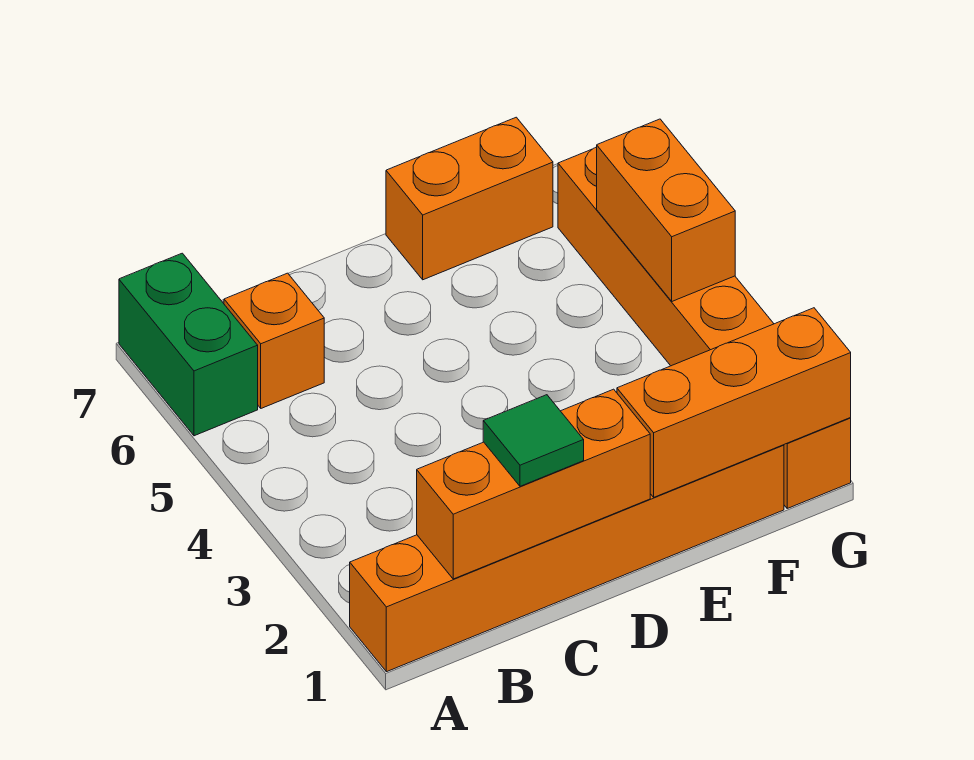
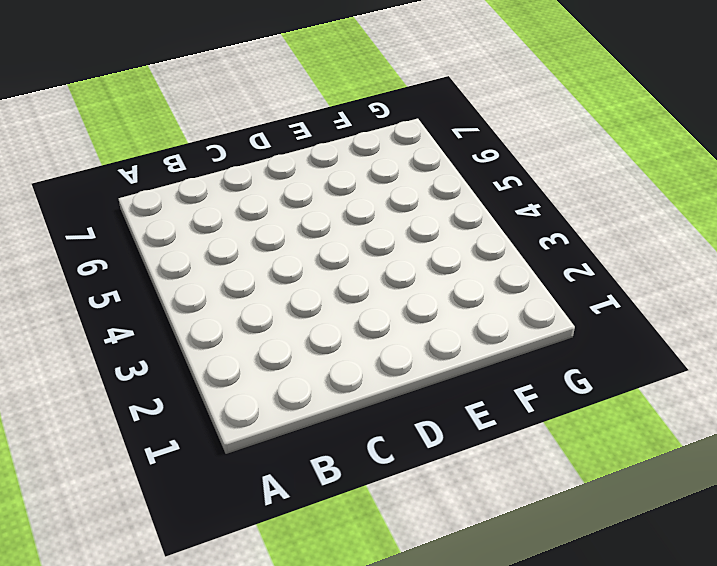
none -> orange brick A1:F1 level 1
none -> green brick A6:A7 level 1

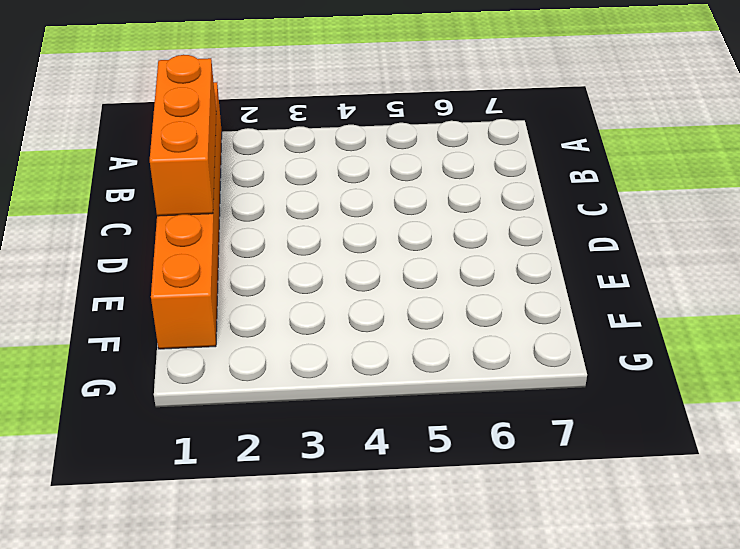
none -> green brick A6:A7 level 1
none -> orange brick B6 level 1

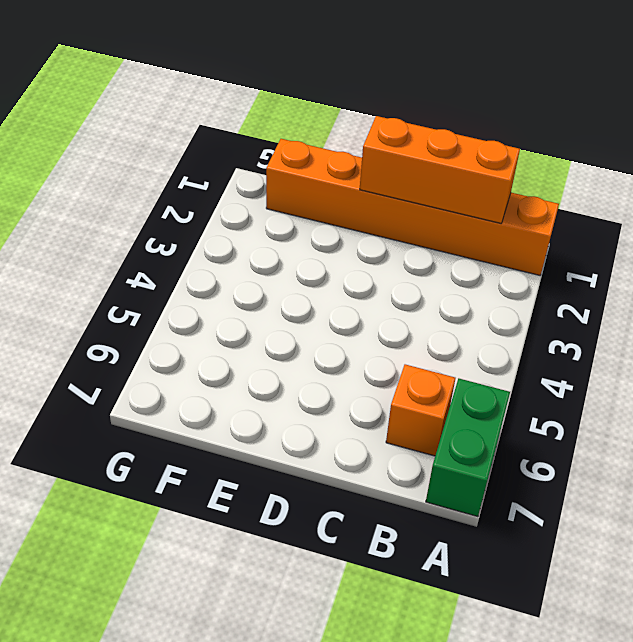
none -> orange brick E7:F7 level 1
none -> orange brick G1:G6 level 1

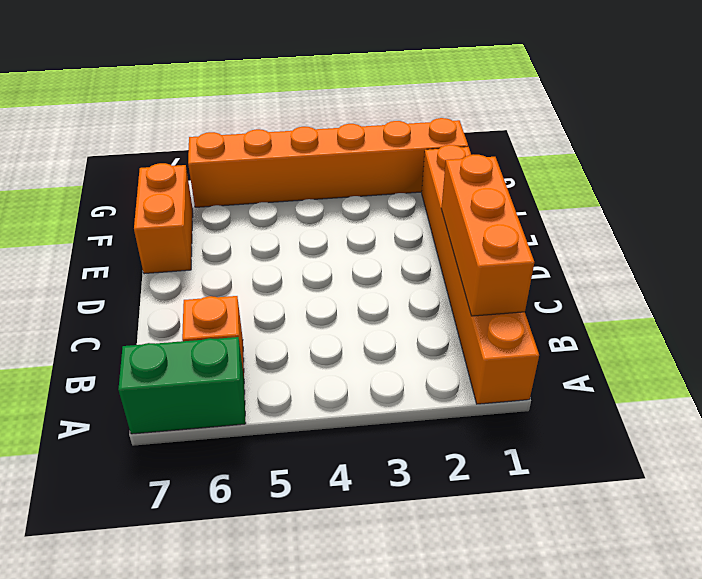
none -> orange brick E1:G1 level 2
none -> orange brick G4:G5 level 2

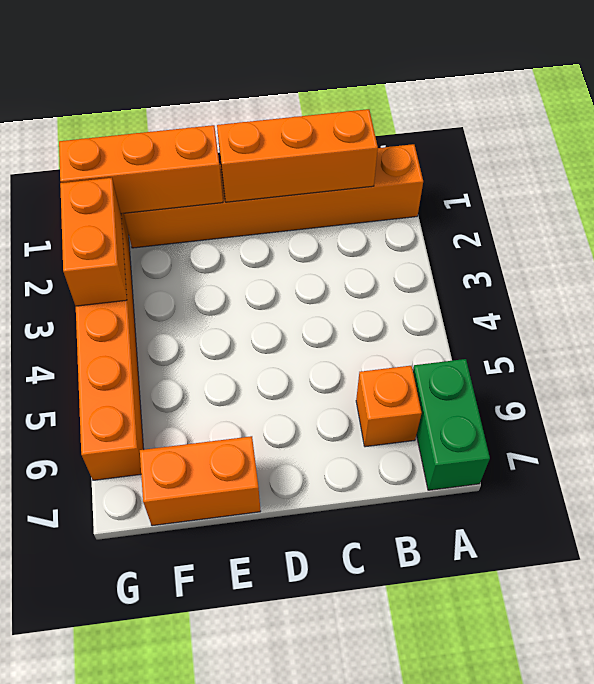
orange brick G2:G3 level 2 -> orange brick G4:G5 level 2
none -> green tile C1 level 3

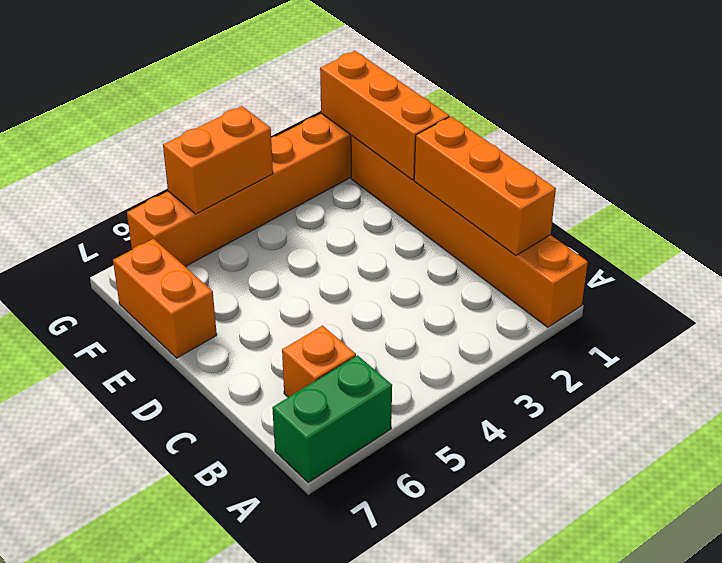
none -> green tile C1 level 3

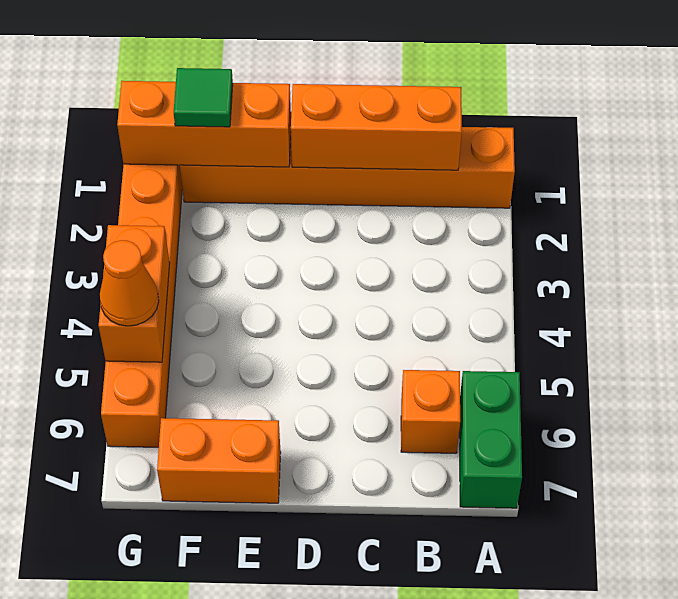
green tile F1 level 3 -> green tile C1 level 3
orange cone G5 level 3 -> none

